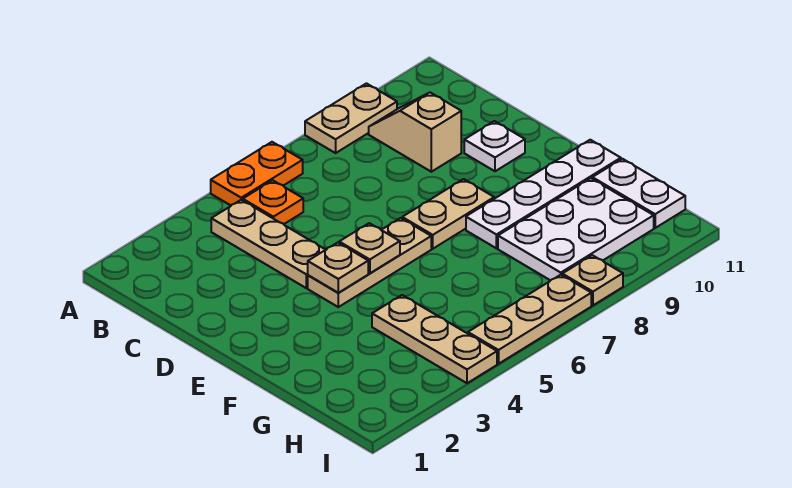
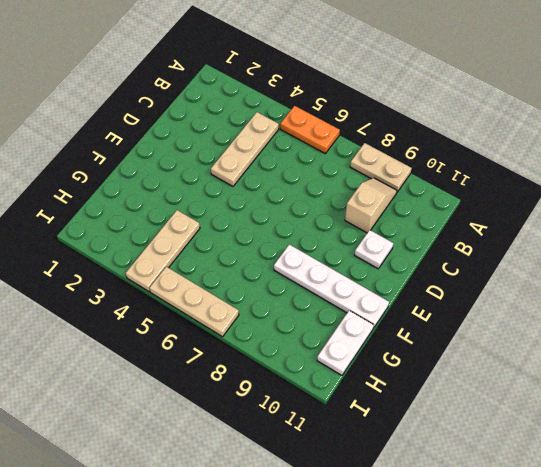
none -> orange plate B5 level 1
none -> tan plate E4:E6 level 1
none -> tan plate E7:E8 level 1

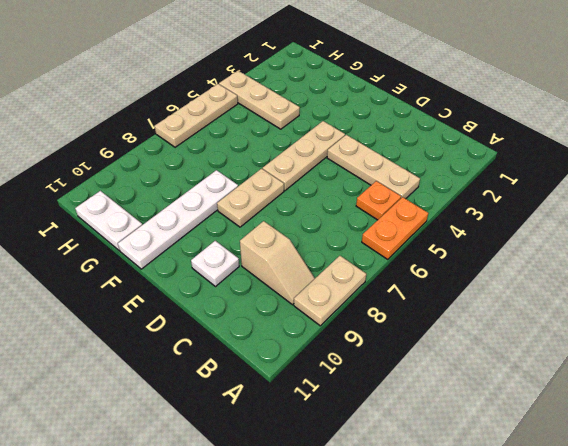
none -> white plate G8:H10 level 1
none -> tan plate I8 level 1
none -> tan plate E4 level 2

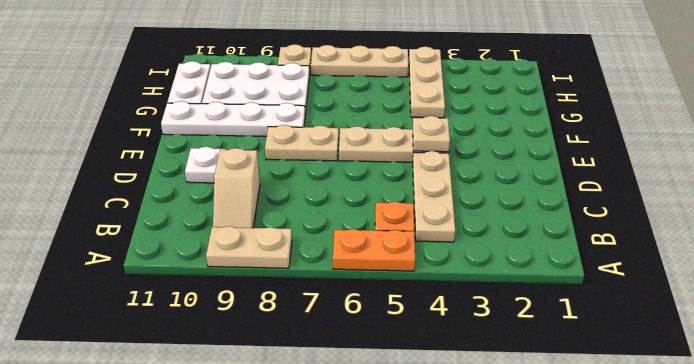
none -> tan plate E5 level 2

